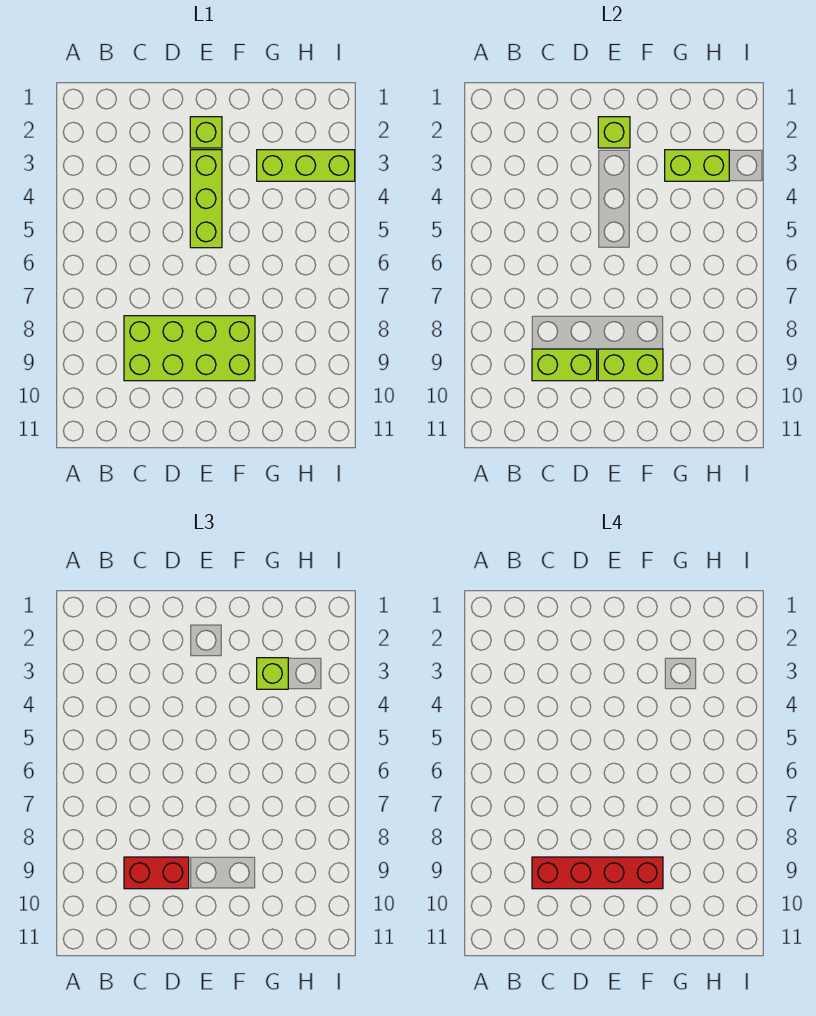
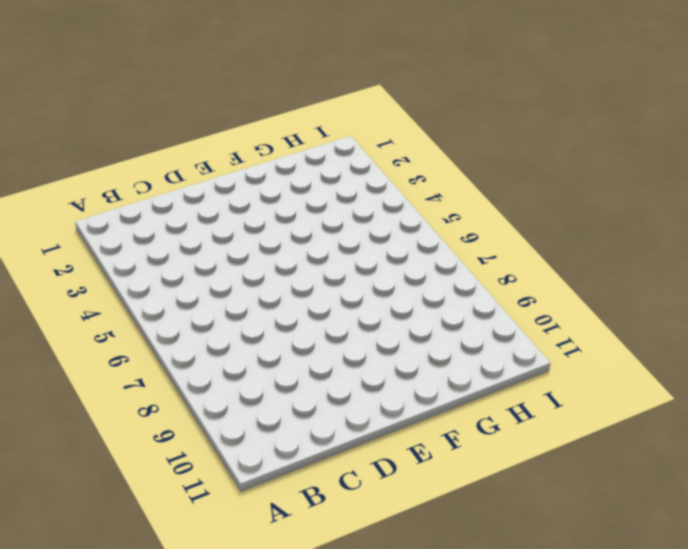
none -> lime brick C8:F9 level 1
none -> lime brick E2 level 1

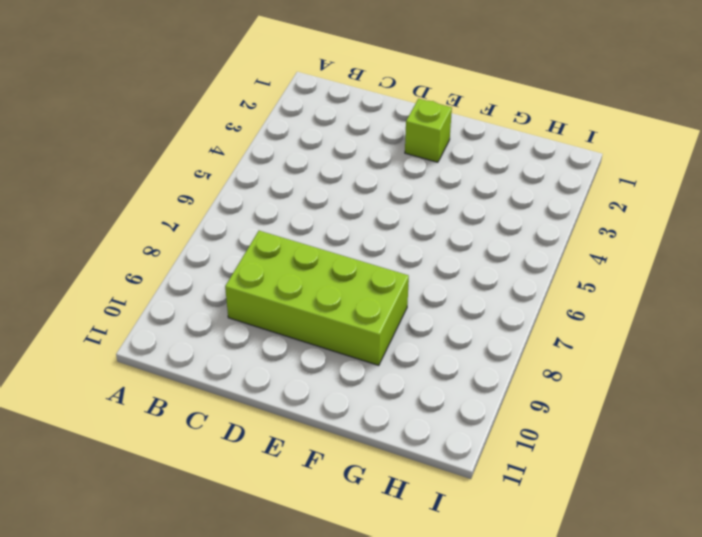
none -> lime brick E3:E5 level 1
none -> lime brick G3:I3 level 1

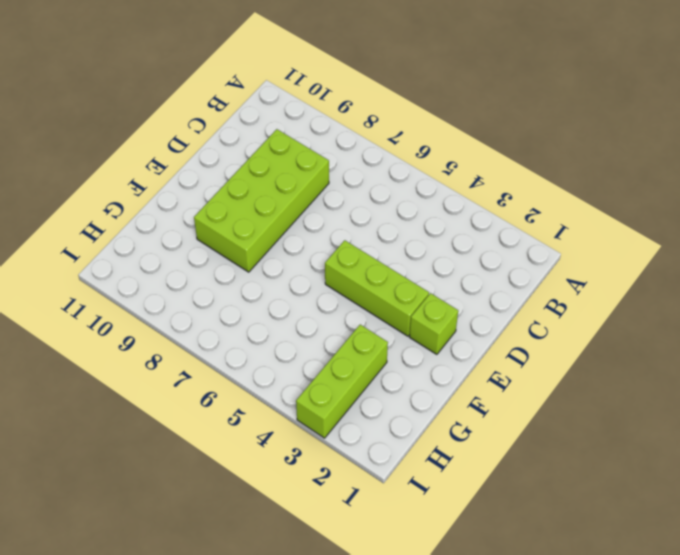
none -> lime brick C9:D9 level 2
none -> lime brick E2 level 2

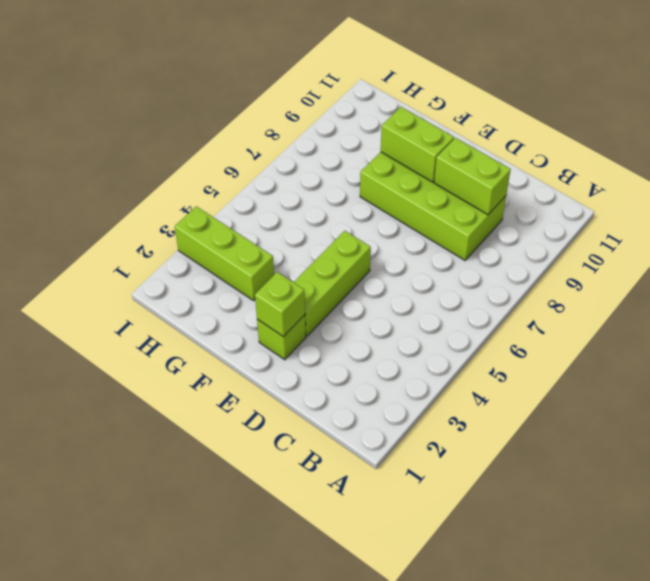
none -> lime brick G3:H3 level 2
none -> red brick C9:D9 level 3

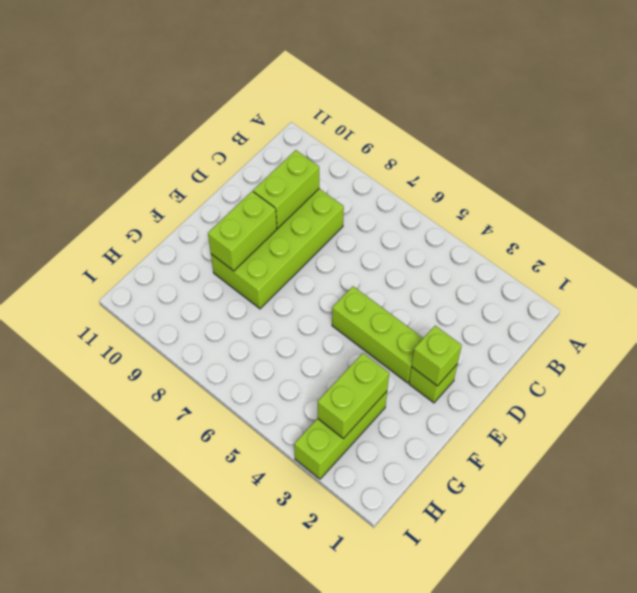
none -> red brick C9:D9 level 3
none -> lime brick G3 level 3

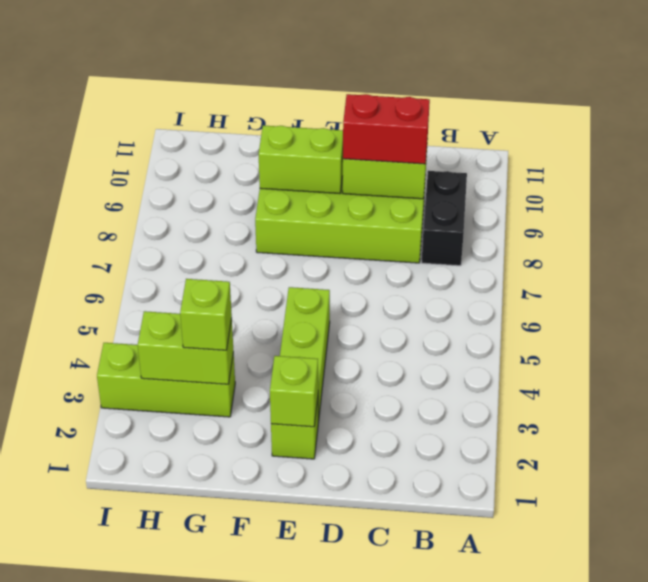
black brick B8:B9 level 1 -> none
none -> red brick C9:F9 level 4

